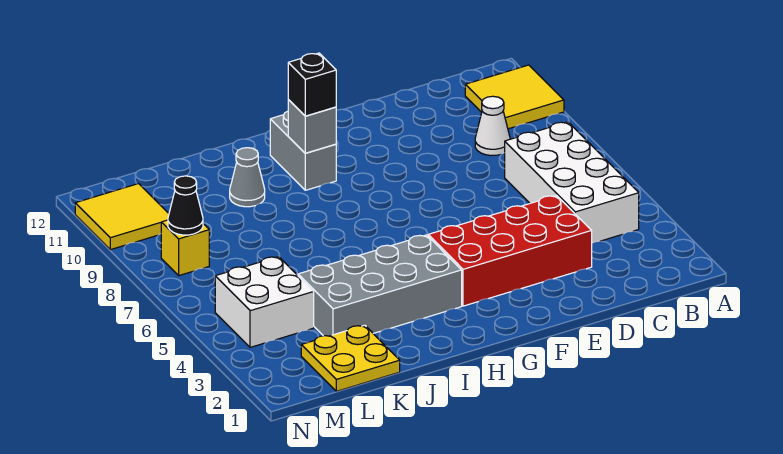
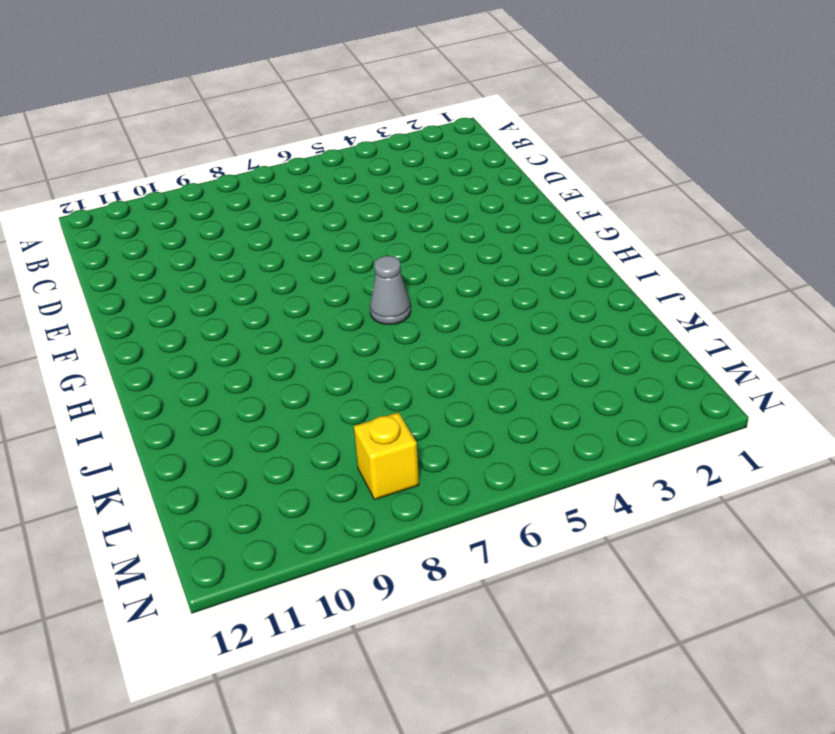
grey cone H6 level 1 -> grey cone J10 level 1
none -> yellow tile A10:B11 level 1
none -> white brick B4:C7 level 1
none -> white cone C9 level 1

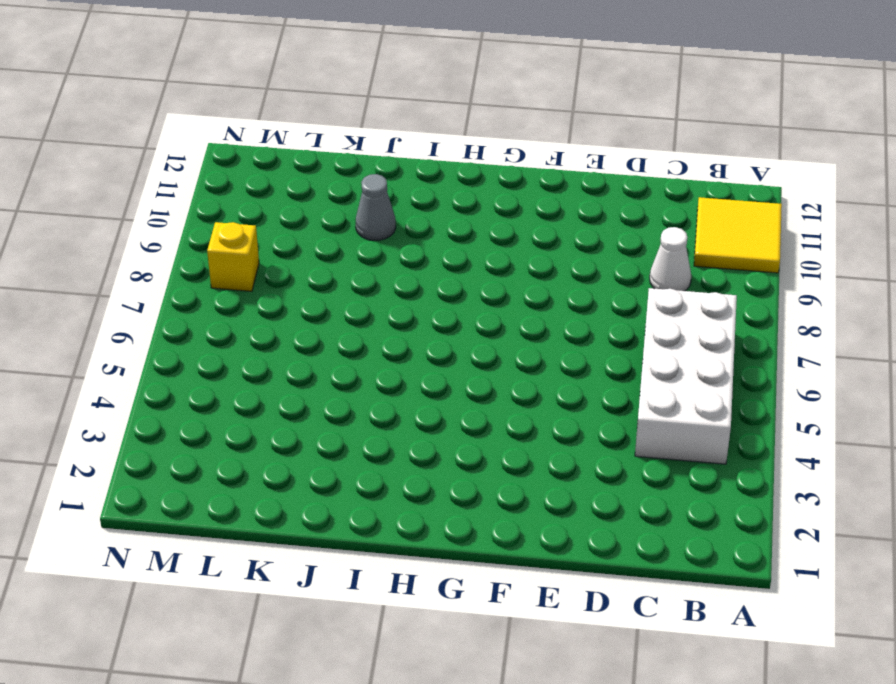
none -> red brick D3:G4 level 1
none -> grey brick H3:K4 level 1
none -> grey brick H10:H11 level 1

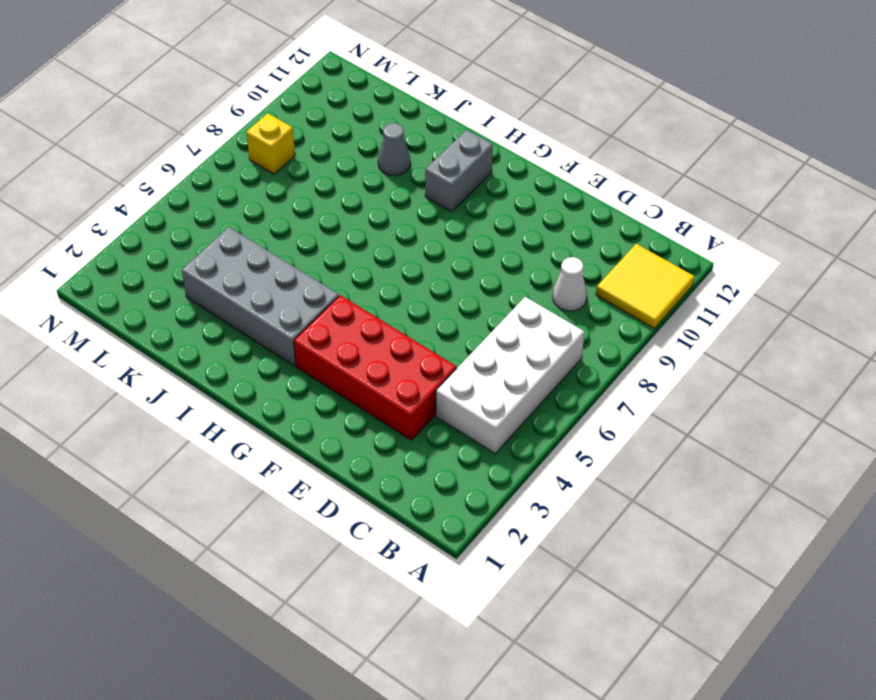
none -> yellow plate K1:L2 level 1
none -> white brick L4:M5 level 1
none -> yellow tile M10:N11 level 1

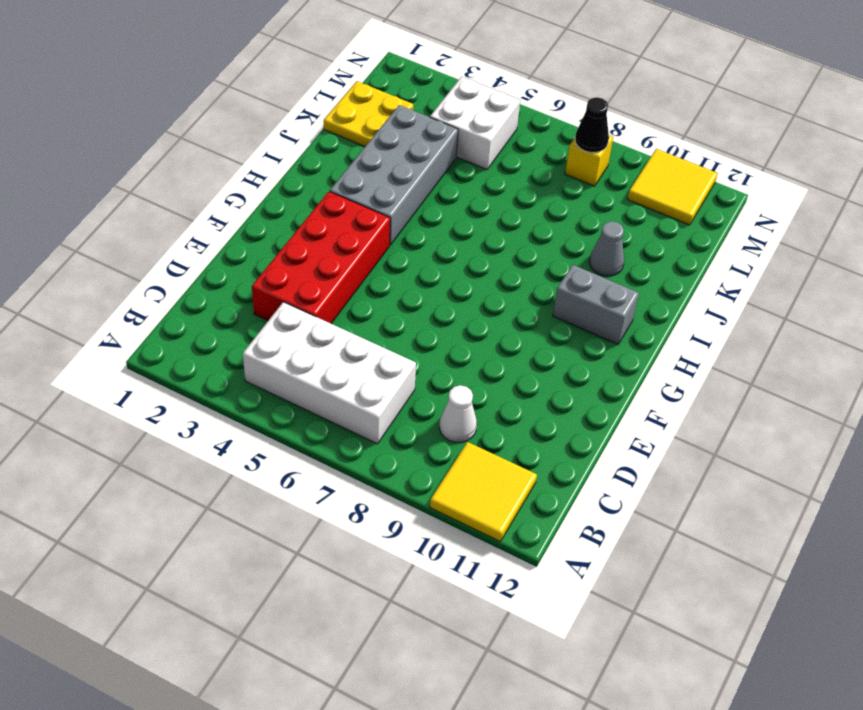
none -> grey brick H10 level 2
none -> black brick H10 level 3

